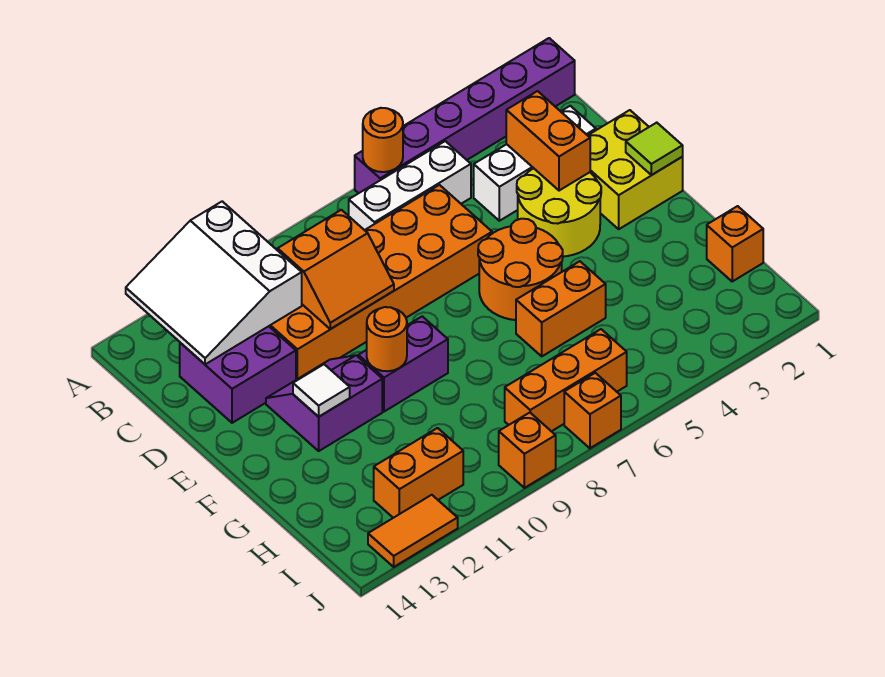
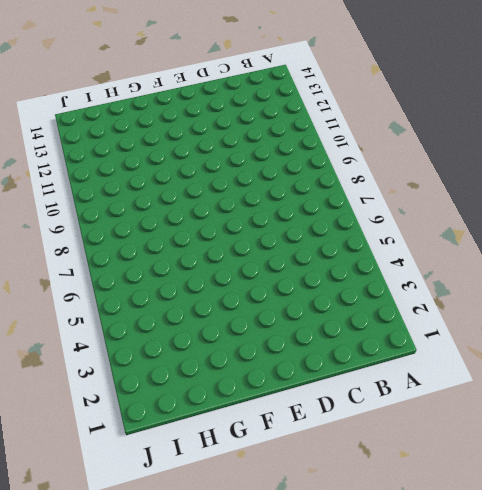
none -> purple brick A1:A6 level 1
none -> white brick B5:B7 level 1
none -> white brick C2:C4 level 1

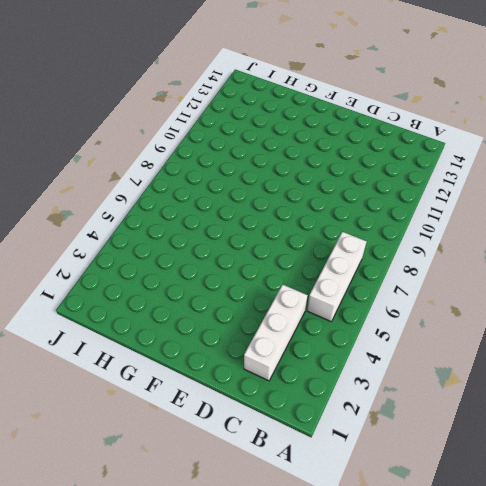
none -> purple brick A1:A6 level 1
none -> orange brick C6:D11 level 1
none -> purple brick C12:D13 level 1

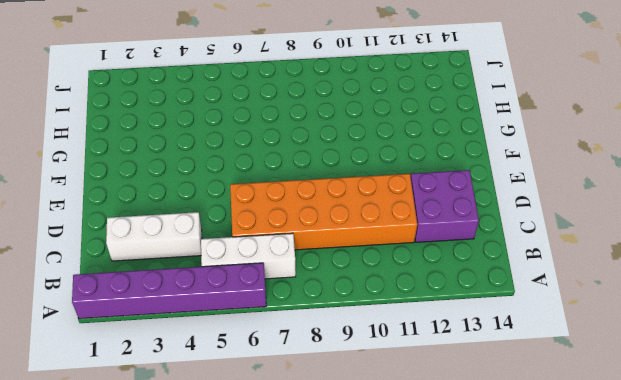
none -> yellow brick D1:E2 level 1
none -> yellow round brick D3:E4 level 1
none -> orange round brick E5:F6 level 1

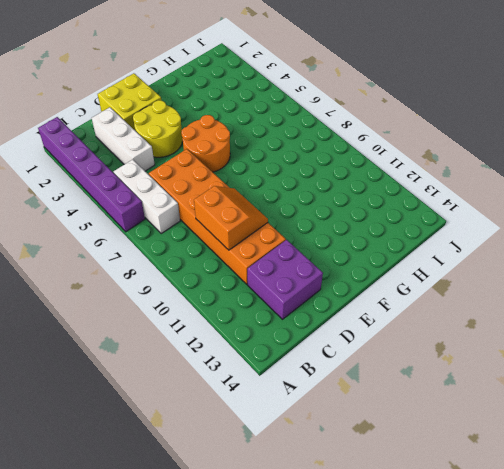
none -> purple slope E11:F12 level 1 top F
none -> purple brick F9:F10 level 1
none -> orange brick G5:G6 level 1

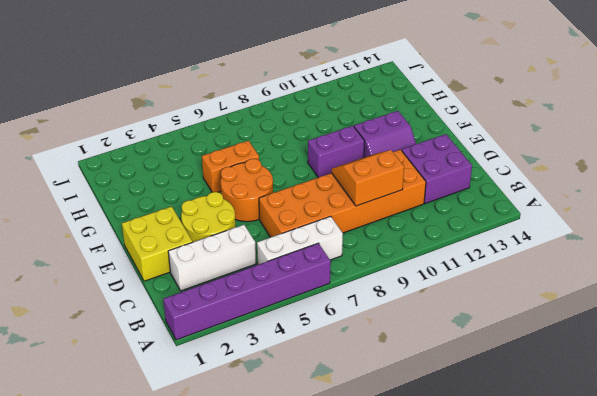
none -> orange brick H1 level 1
none -> orange brick I6:I8 level 1
none -> orange brick I11:I12 level 1

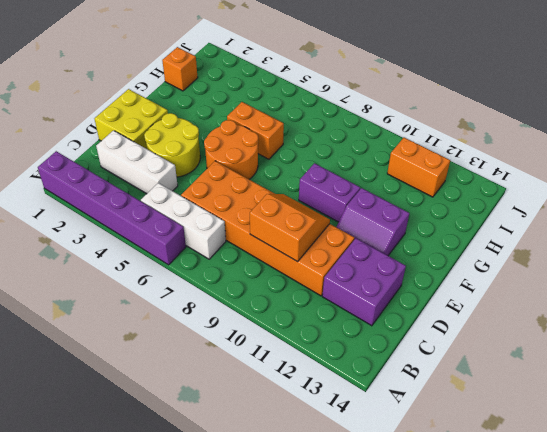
none -> orange brick I6:I8 level 1
none -> orange brick J7 level 1
none -> orange brick J9 level 1

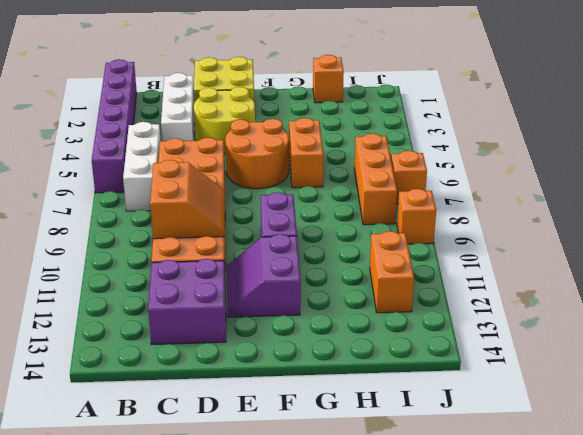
none -> orange tile J12:J13 level 1
none -> orange round brick A6 level 2
none -> white slope A11:C13 level 2 top 11

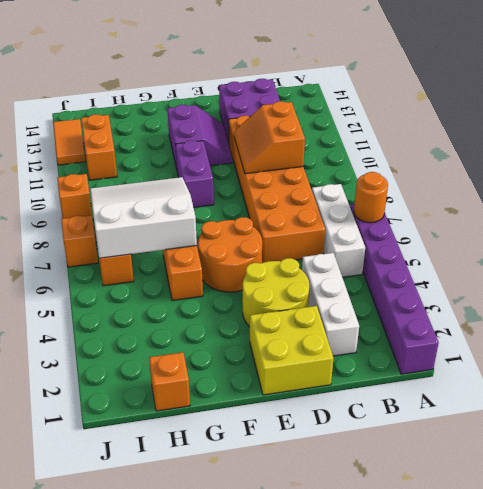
white slope G6:I8 level 2 top 6 -> white slope A11:C13 level 2 top 11
none -> orange brick C3:D3 level 2
none -> lime tile E1 level 2
none -> orange round brick F10 level 2

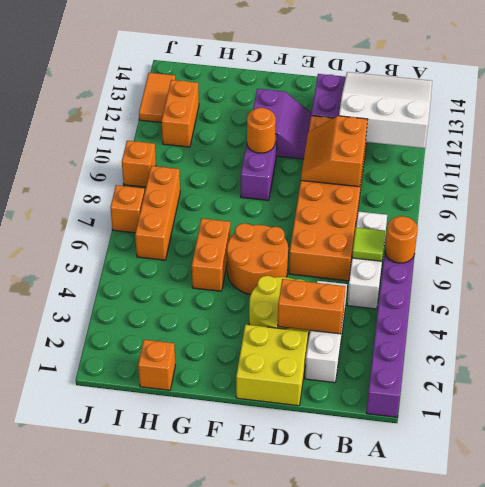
lime tile B6 level 2 -> lime tile E1 level 2
none -> white tile F12 level 2

